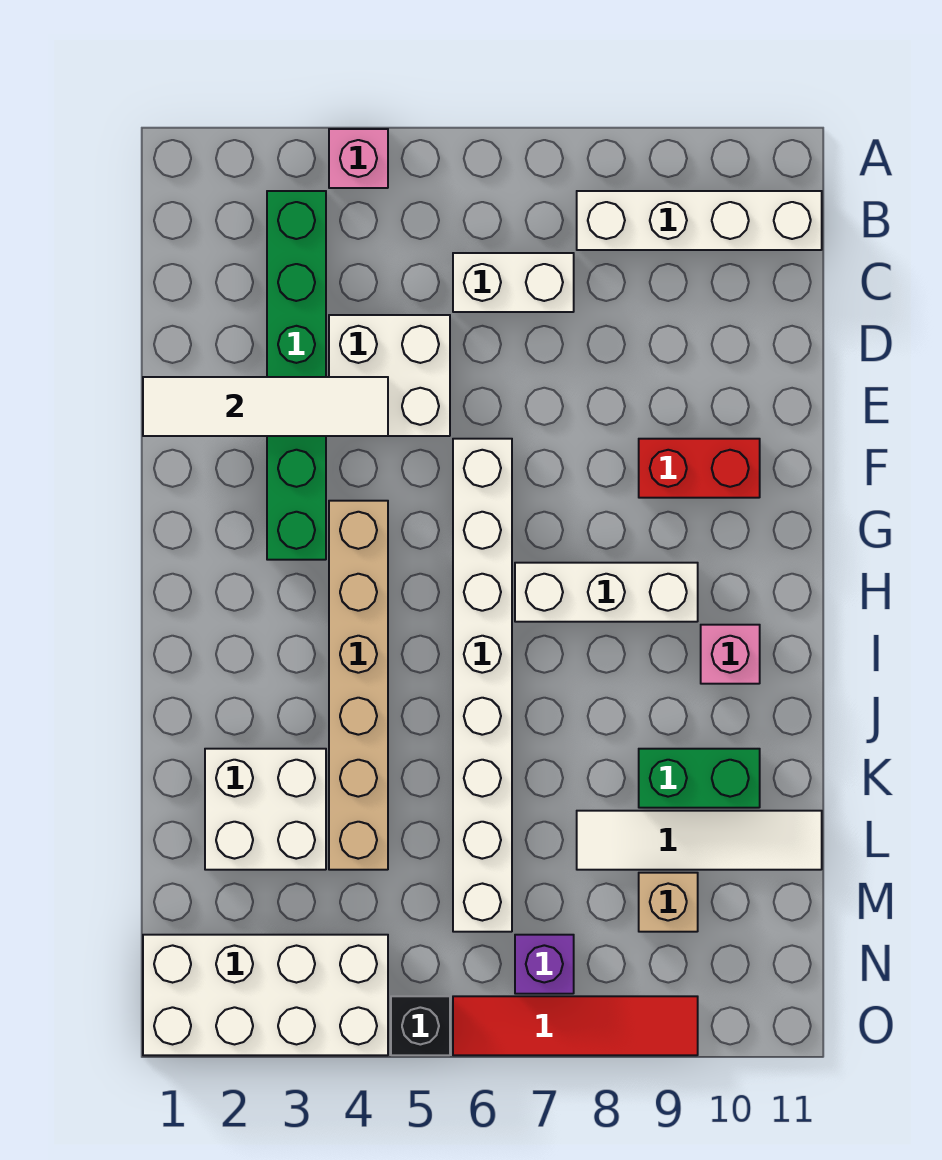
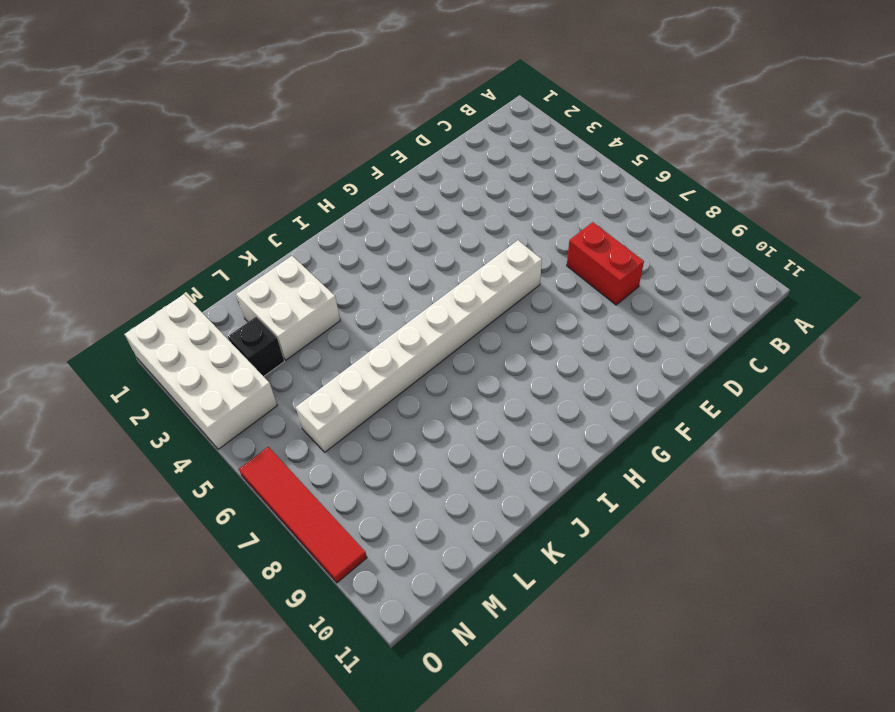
red brick D7:D8 level 1 -> red brick F9:F10 level 1
black brick M3 level 1 -> black brick O5 level 1
none -> pink brick A4 level 1
none -> green brick B3:G3 level 1
none -> white brick B8:B11 level 1

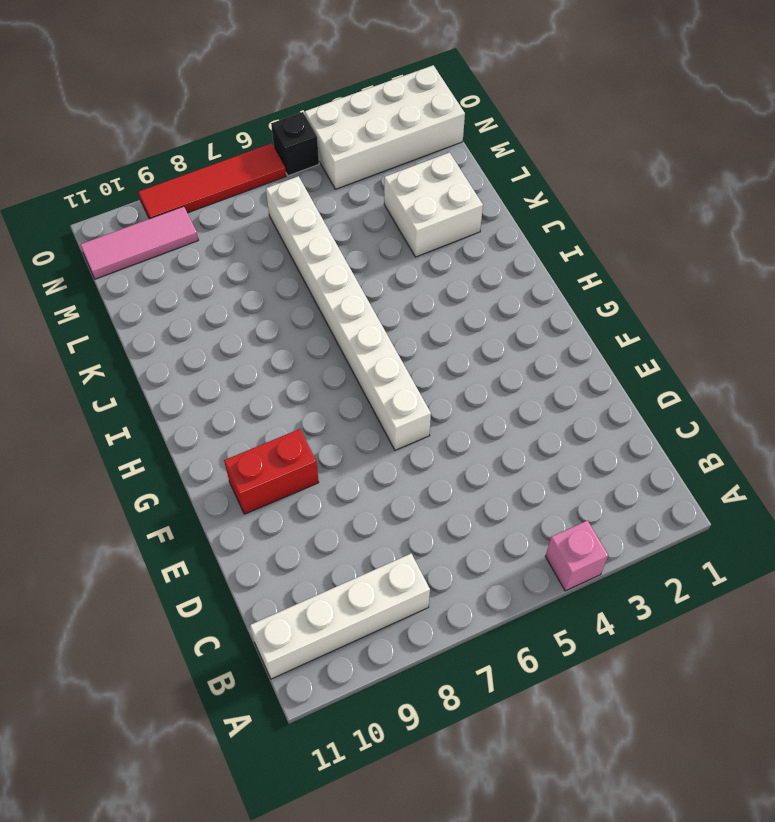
pink tile N9:N11 level 1 -> none
none -> green brick B3:G3 level 1
none -> white brick C6:C7 level 1
none -> white brick D4:E5 level 1

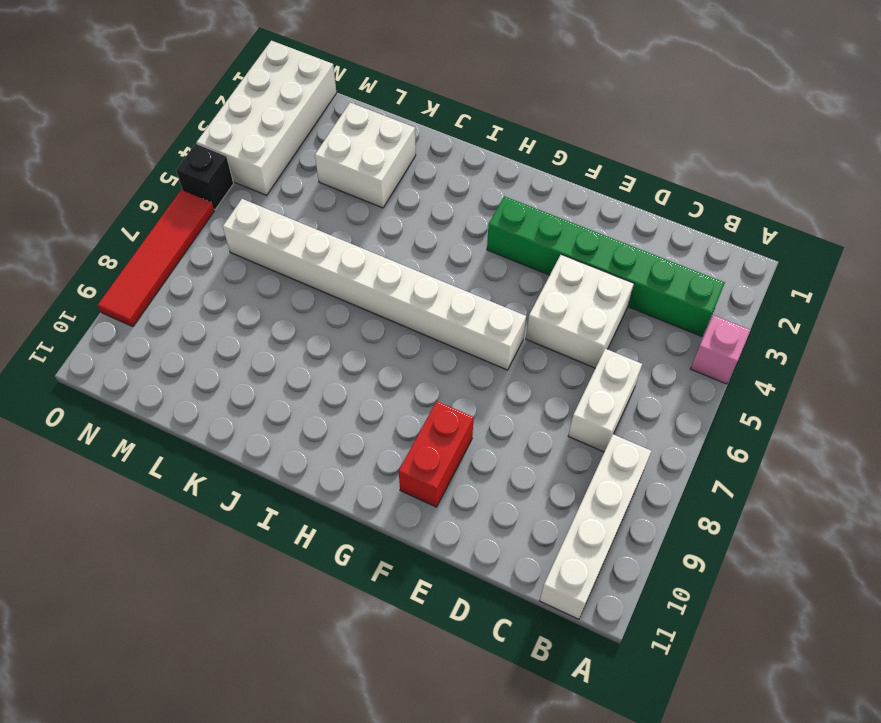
none -> tan brick G4:L4 level 1
none -> white brick H7:H9 level 1
none -> pink brick I10 level 1

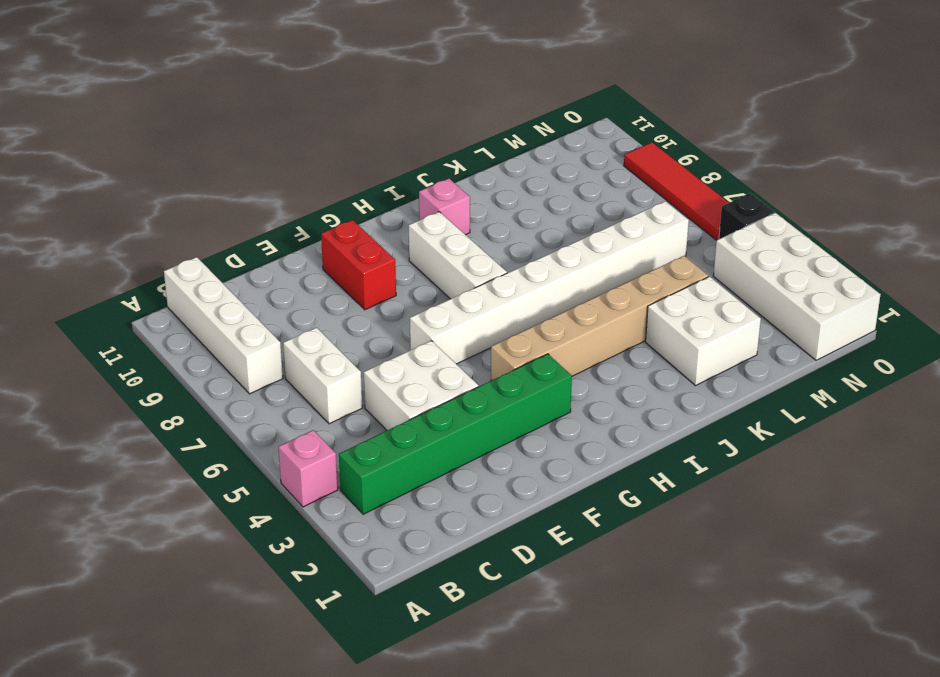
none -> green brick K9:K10 level 1
none -> white tile L8:L11 level 1
none -> tan brick M9 level 1

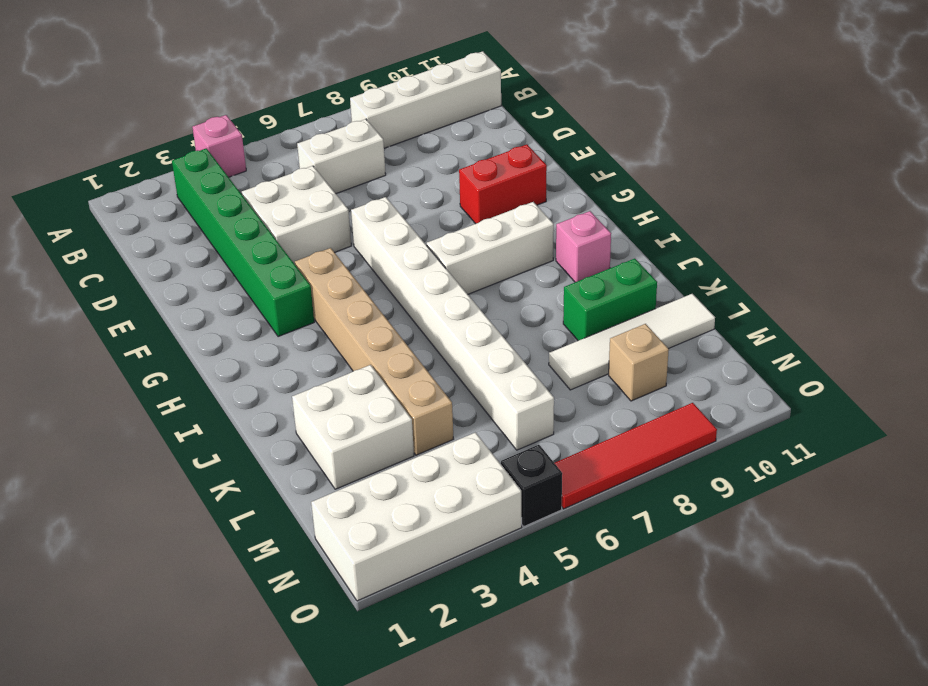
none -> purple brick N7 level 1
none -> white tile E1:E4 level 2

